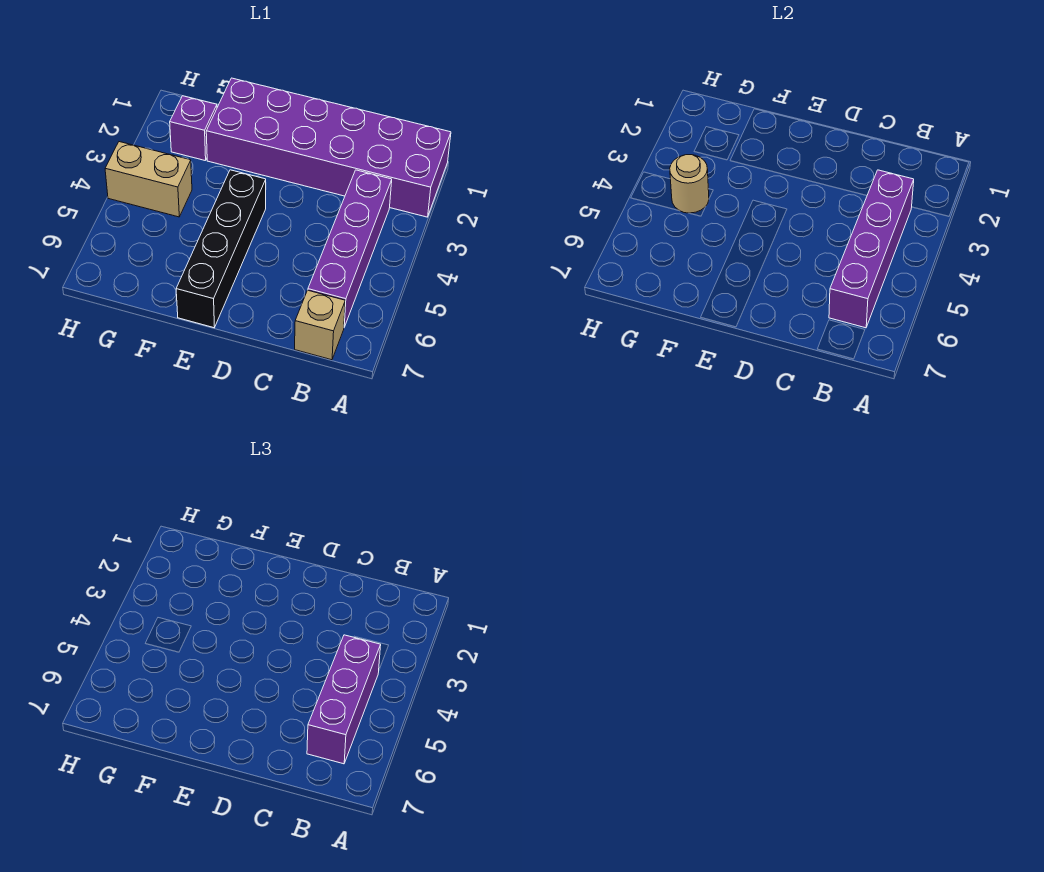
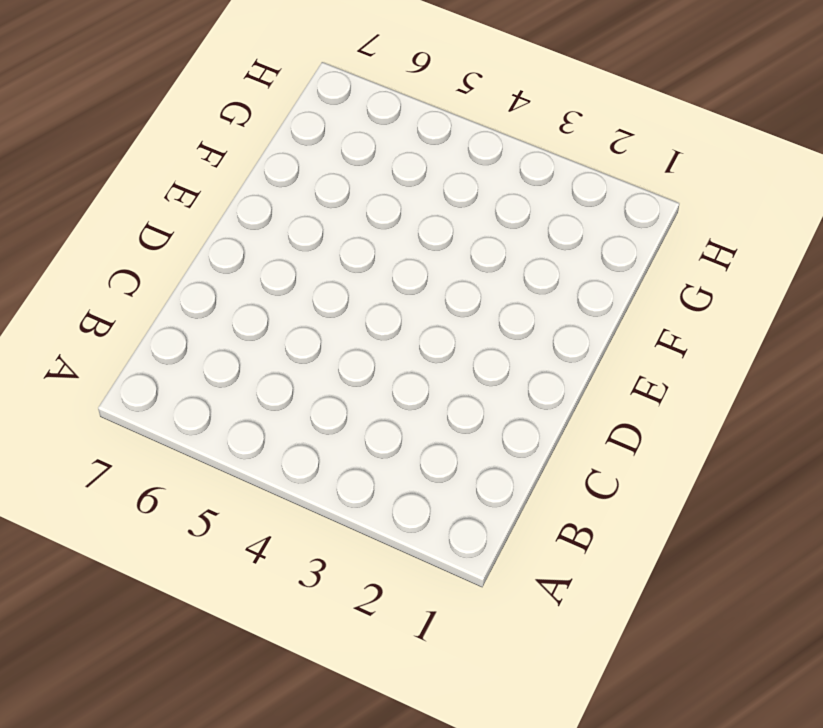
none -> purple brick A1:F2 level 1
none -> purple brick B3:B6 level 1

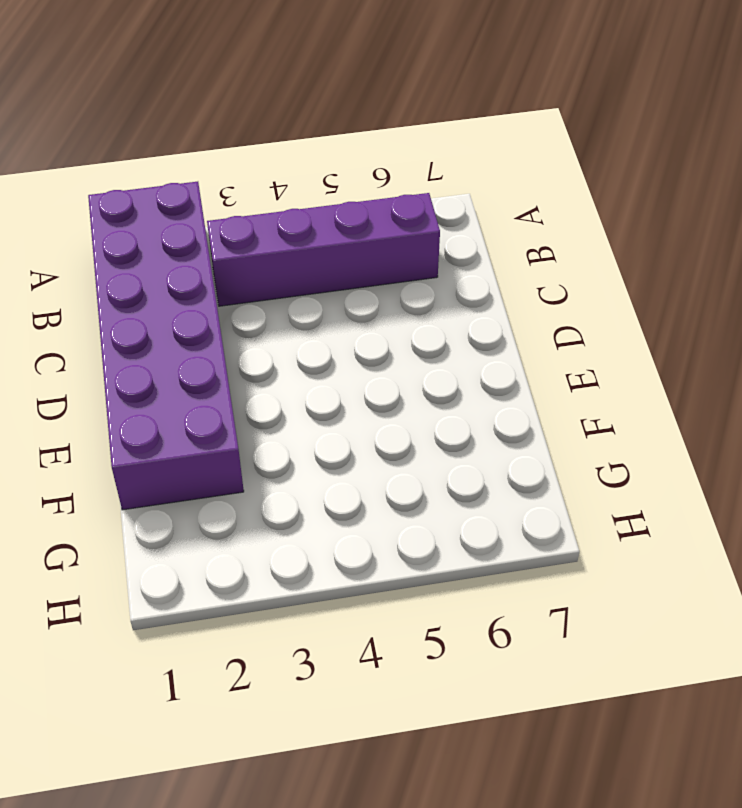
none -> tan brick B7 level 1
none -> black brick E4:E7 level 1

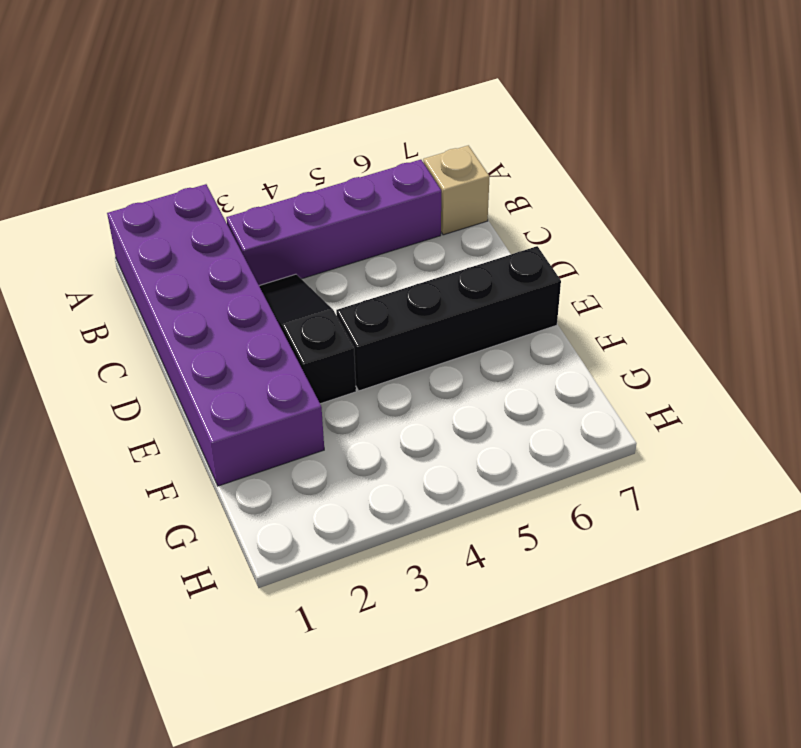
black slope C3:E3 level 1 top E -> none
none -> purple brick G2 level 1
none -> tan brick G4:H4 level 1

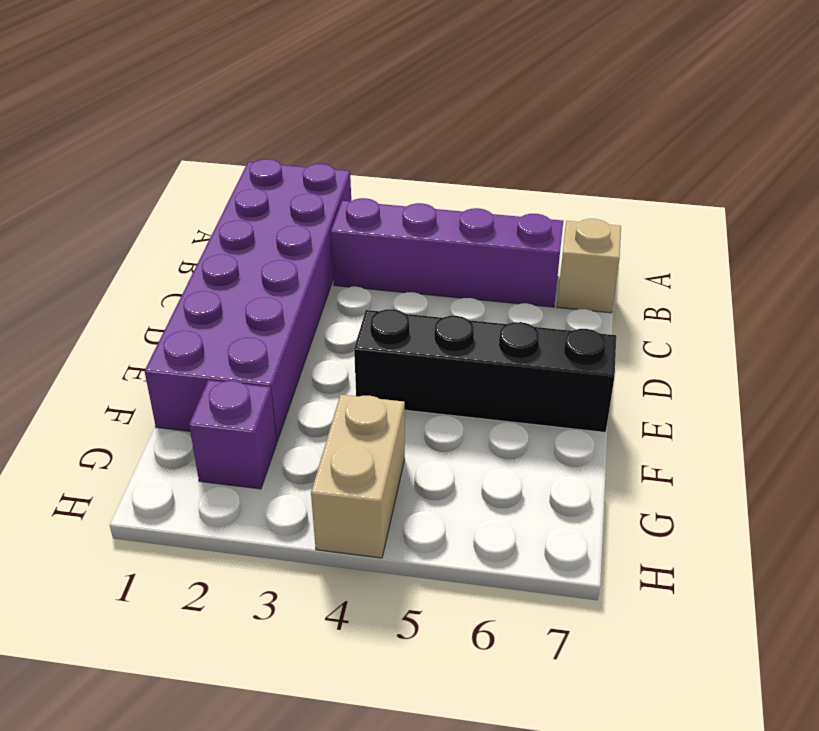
none -> purple brick B3:B6 level 2
none -> tan round brick G4 level 2

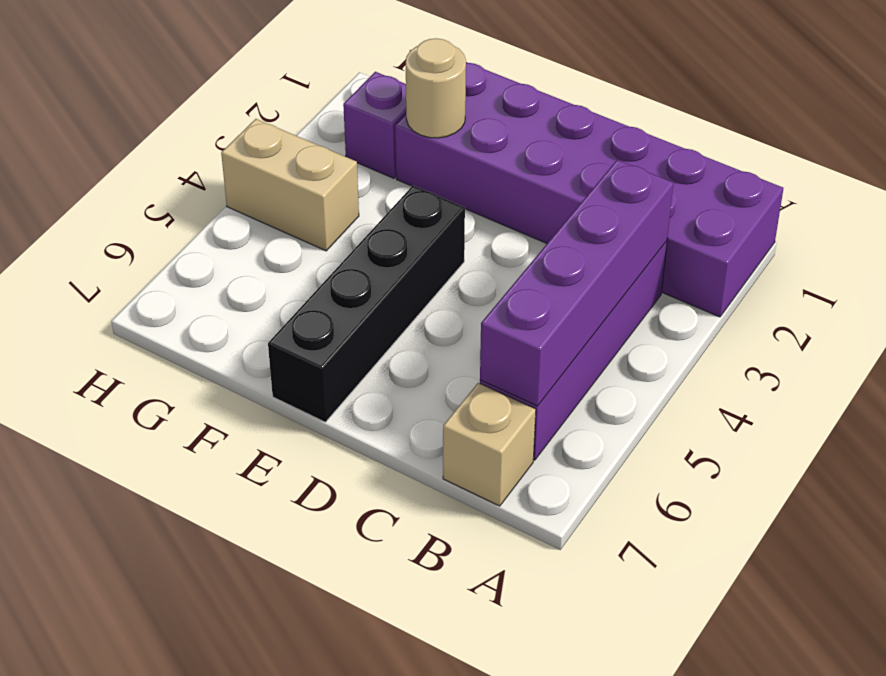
tan round brick F2 level 2 -> tan round brick G4 level 2
none -> purple brick B4:B6 level 3

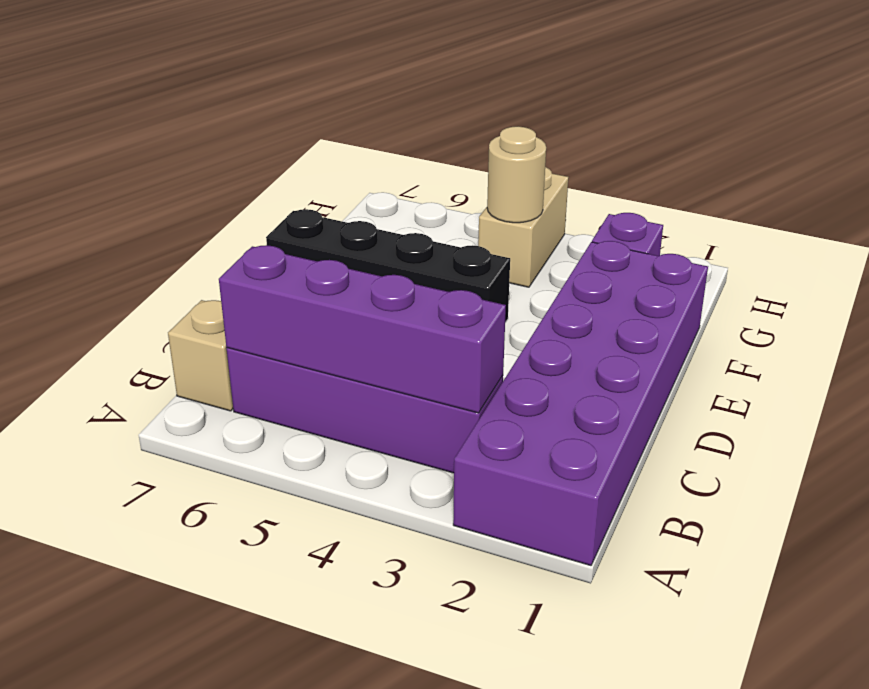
none -> purple brick B4:B6 level 3

